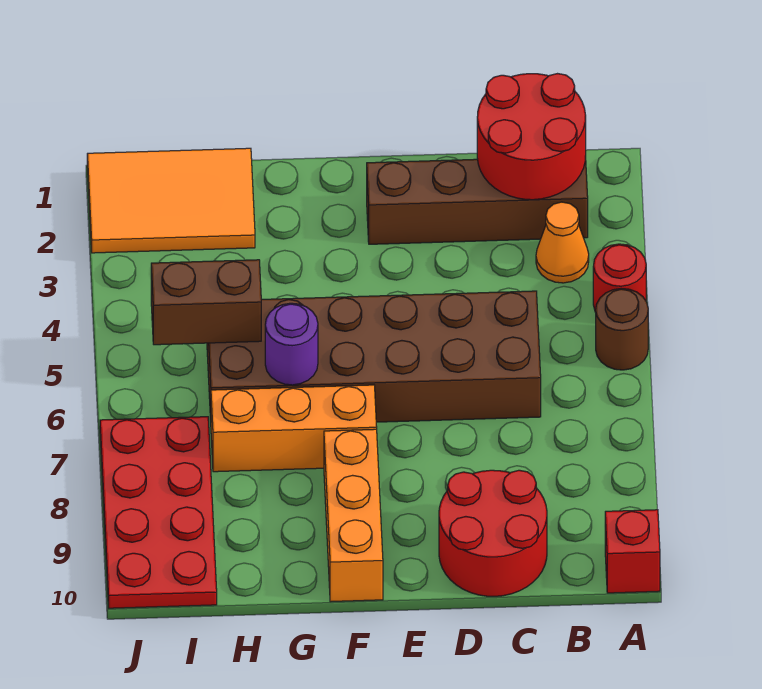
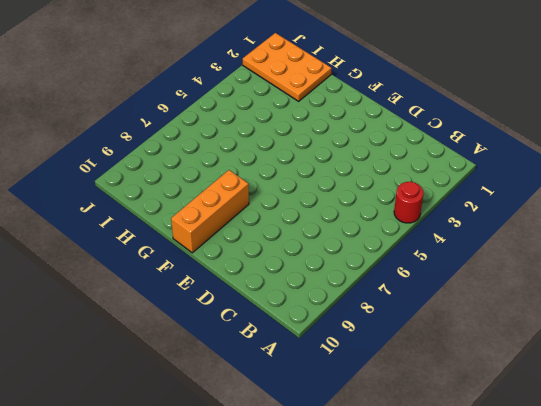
orange plate H1:J2 level 1 -> orange tile H1:J2 level 1
none -> brown round brick A5 level 1
none -> red brick A10 level 1
none -> brown brick B2:E2 level 1

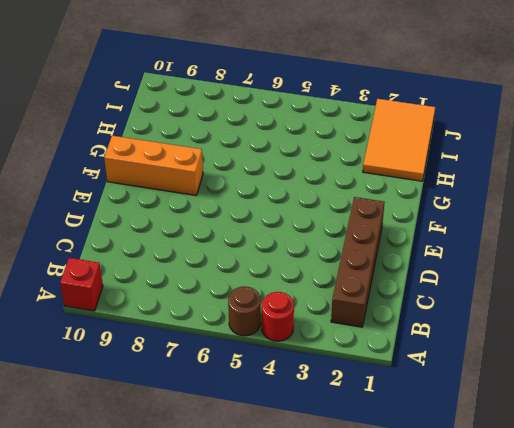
none -> orange cone B3 level 1
none -> brown brick C5:H6 level 1
none -> red round brick C9:D10 level 1

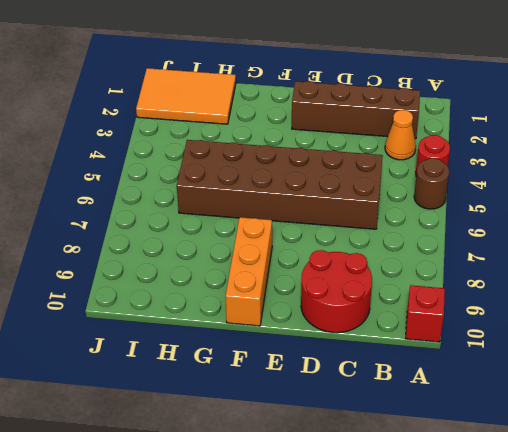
none -> orange brick F7:H7 level 1
none -> red plate I7:J10 level 1
none -> red round brick B1:C2 level 2

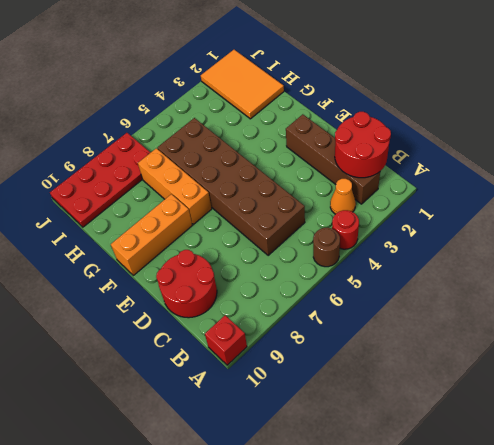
none -> purple round brick G6 level 2
none -> brown brick H5:I5 level 2

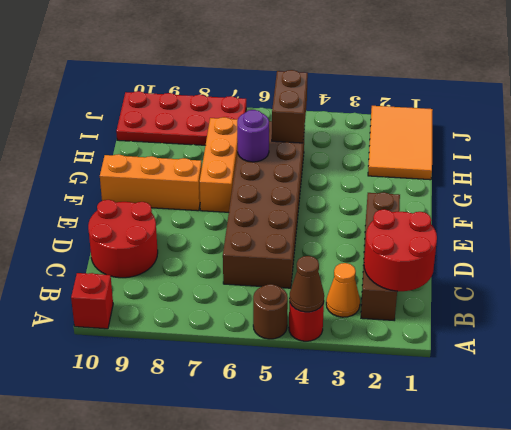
brown cone A4 level 2 -> none

